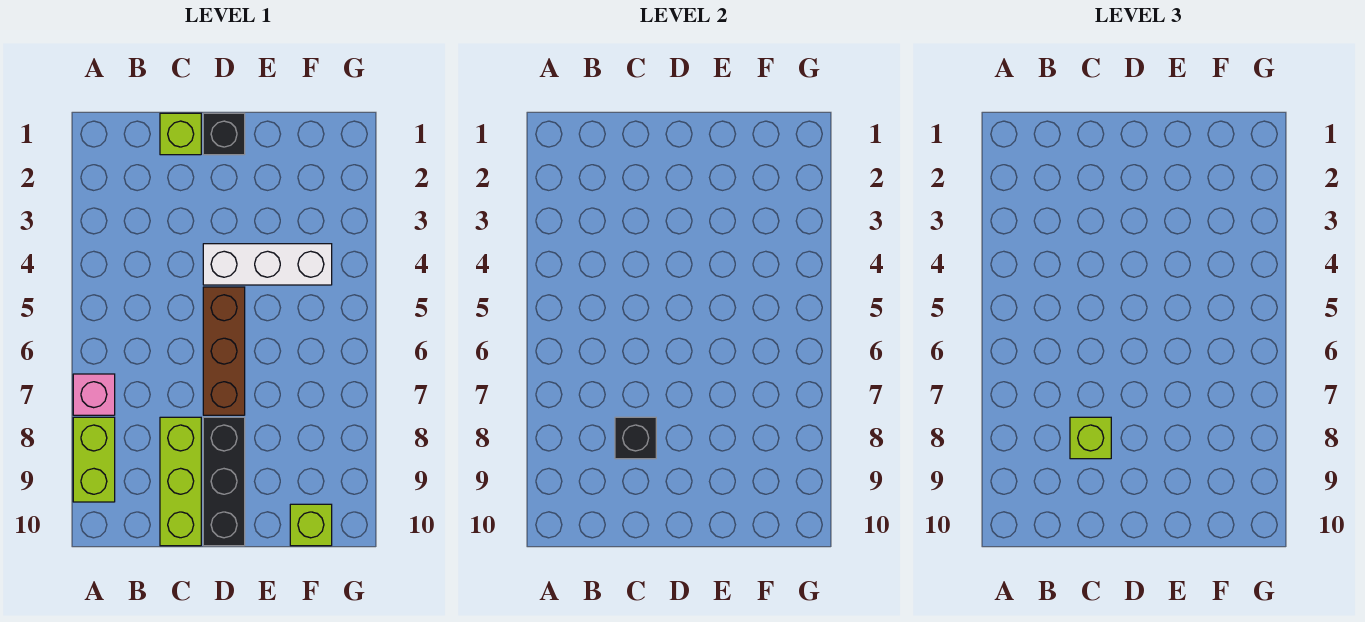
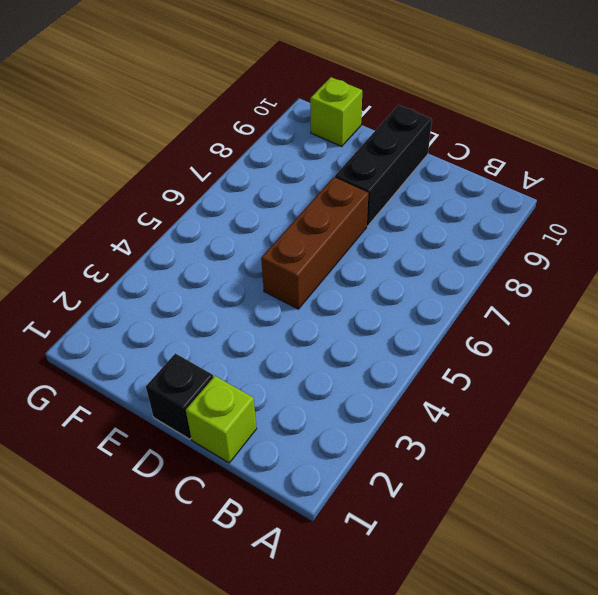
none -> pink brick A7 level 1
none -> lime brick A8:A9 level 1

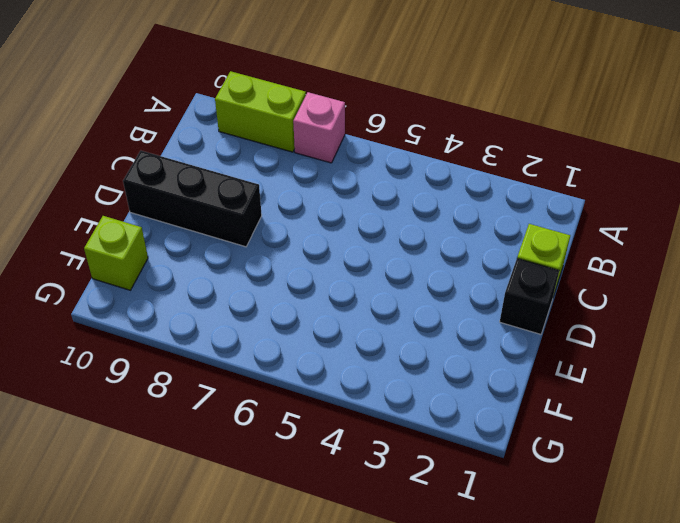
none -> lime brick C8:C10 level 1
none -> white brick D4:F4 level 1

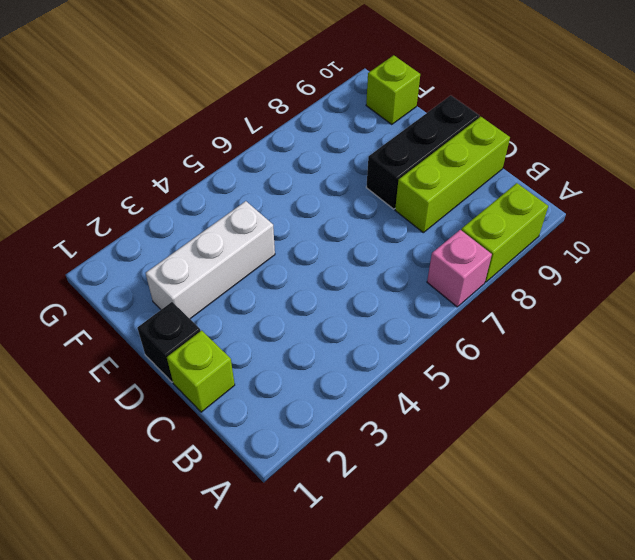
white brick E2:E4 level 1 -> white brick D4:F4 level 1
none -> brown brick D5:D7 level 1
none -> black brick C8 level 2

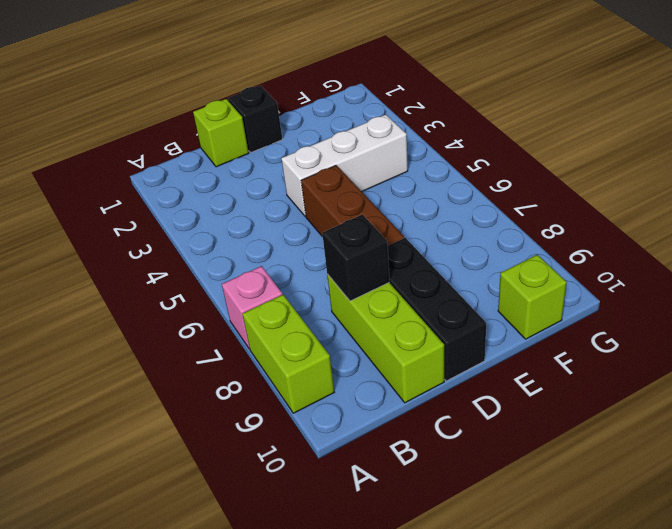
none -> lime brick C8 level 3

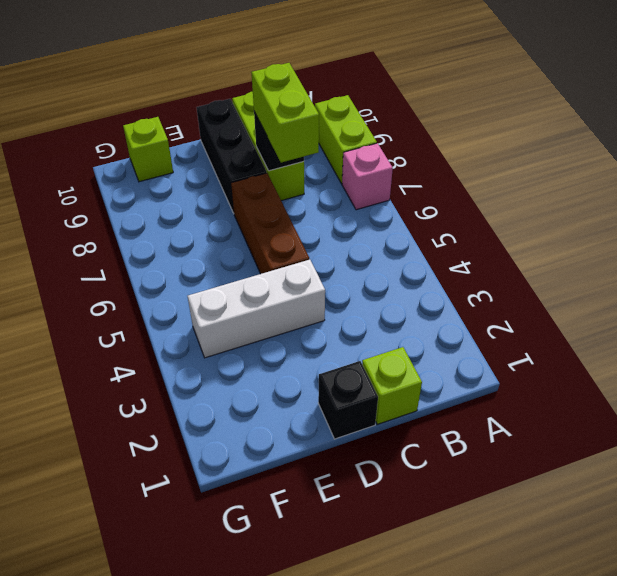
lime brick C7:C8 level 3 -> lime brick C8 level 3

